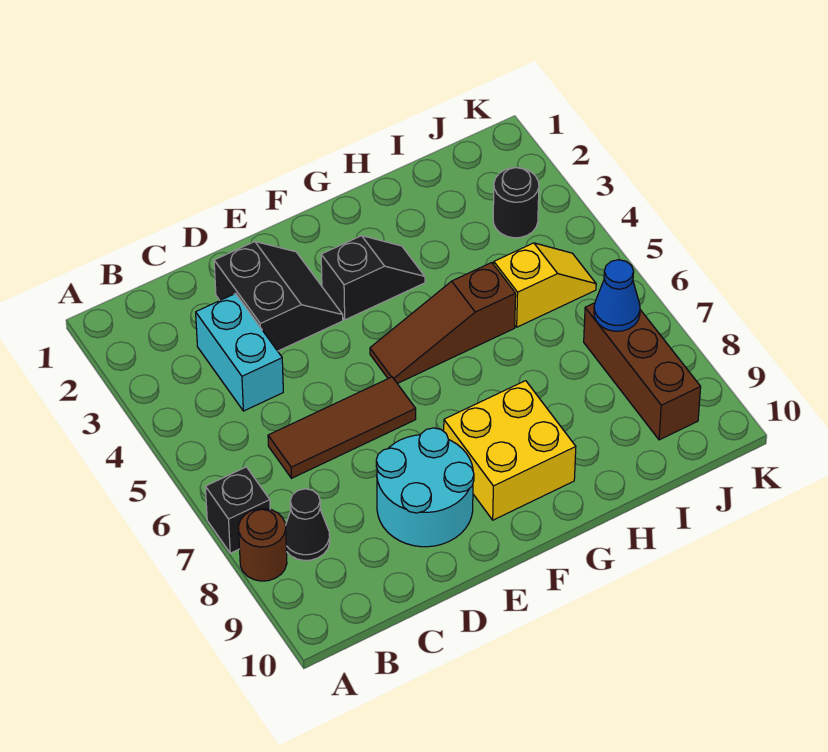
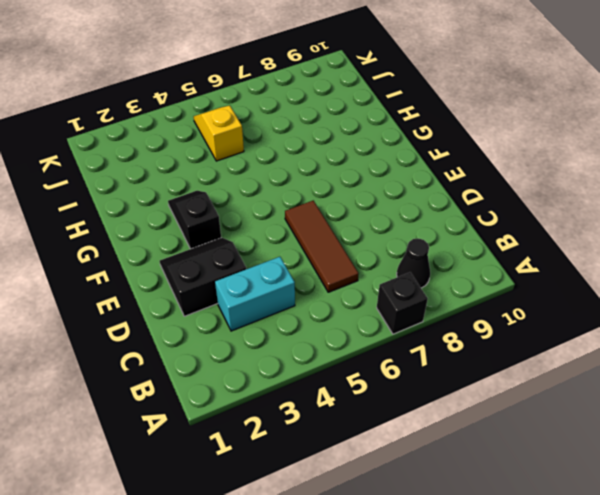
none -> brown round brick A8 level 1
none -> cyan round brick D8:E9 level 1
none -> brown slope F5:H5 level 1 top H

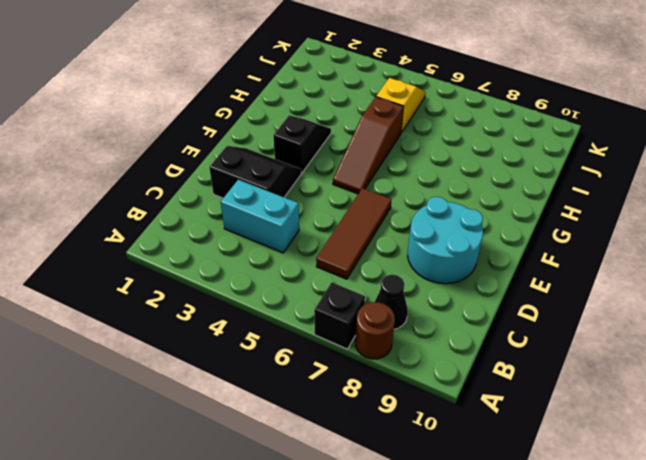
none -> yellow brick F8:G9 level 1
none -> black round brick J3 level 1
none -> brown brick J7:J9 level 1

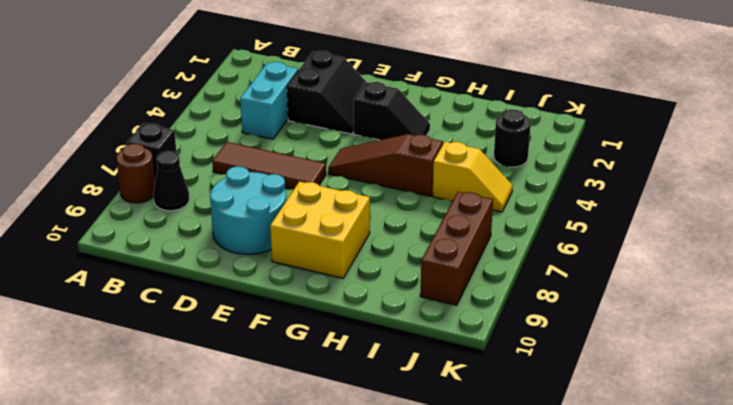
none -> blue cone J7 level 2

